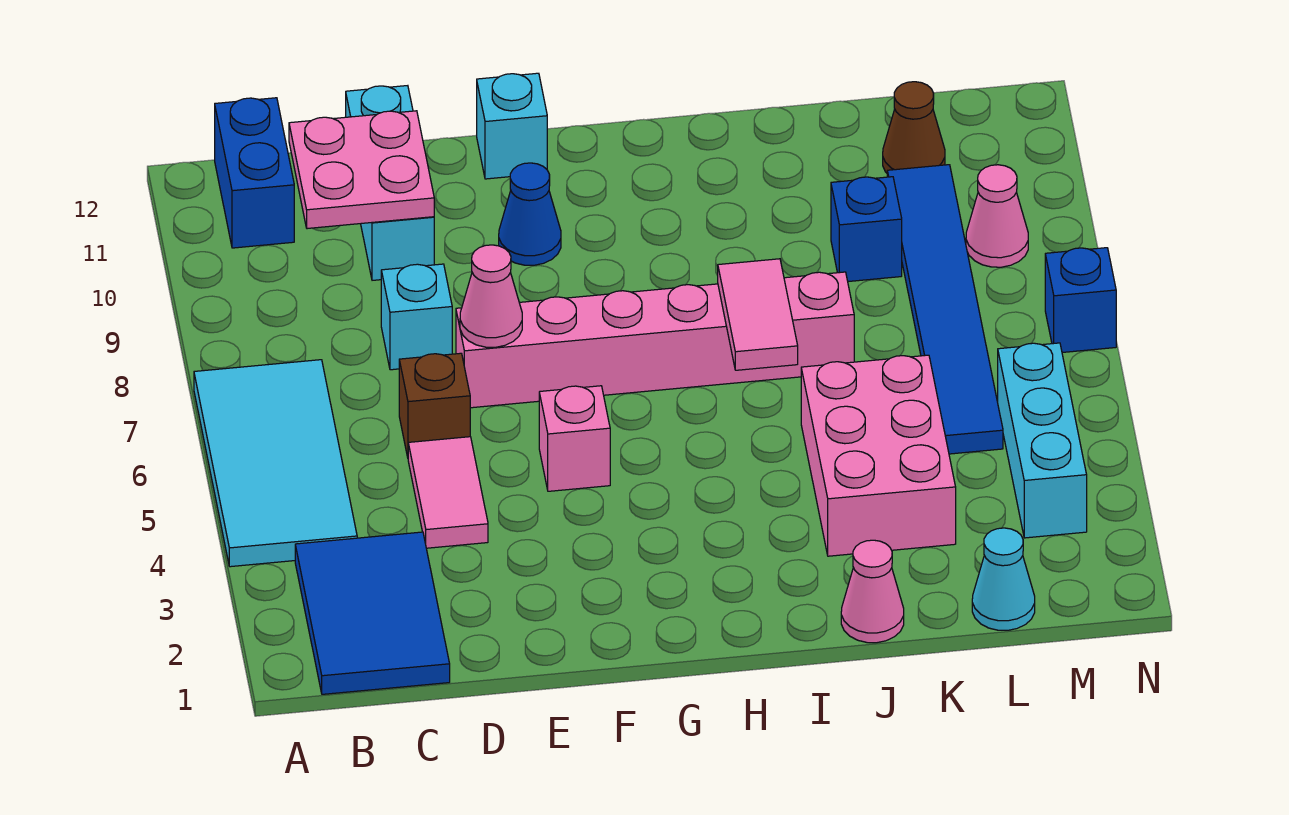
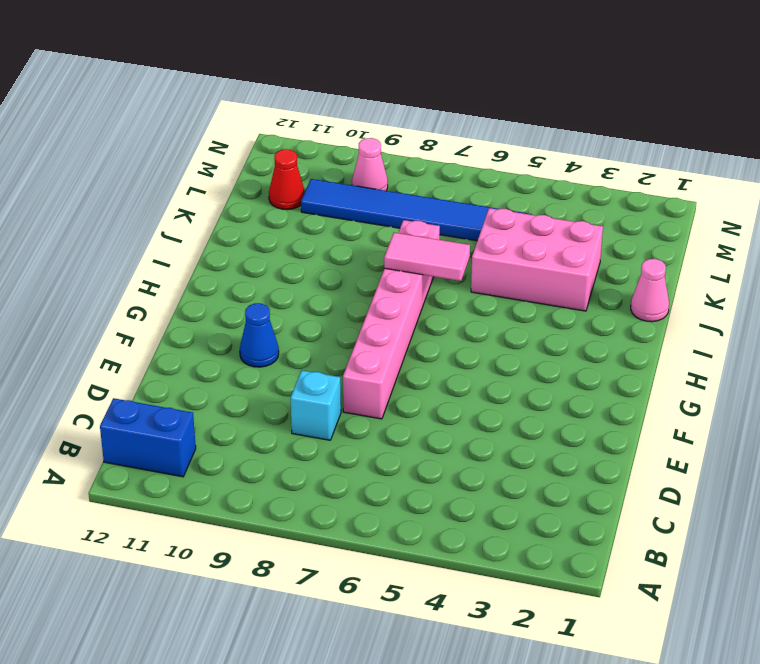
red cone L11 level 1 -> brown cone L11 level 1
none -> cyan tile A4:B7 level 1
none -> blue tile B1:C3 level 1
none -> pink tile D4:D5 level 1

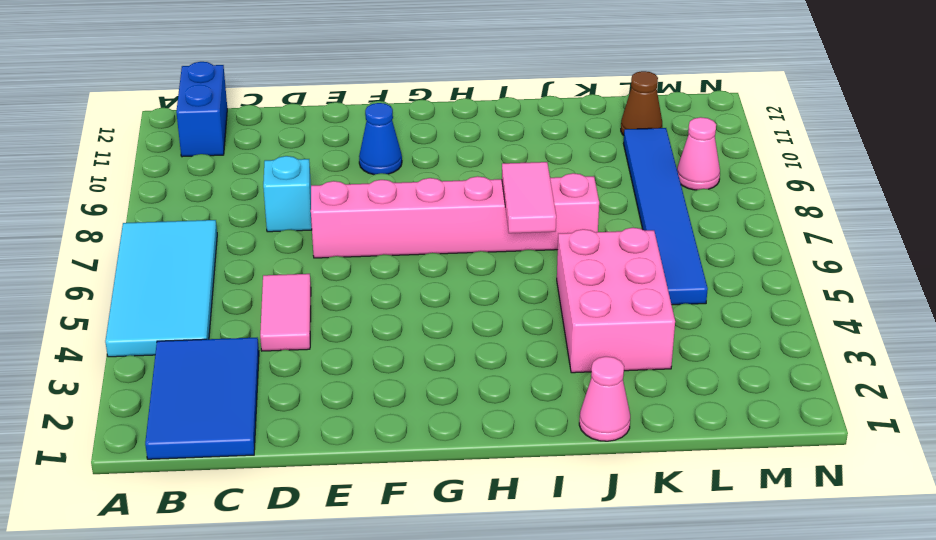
none -> brown brick D6 level 1
none -> cyan brick D10:D12 level 1
none -> pink brick F5 level 1

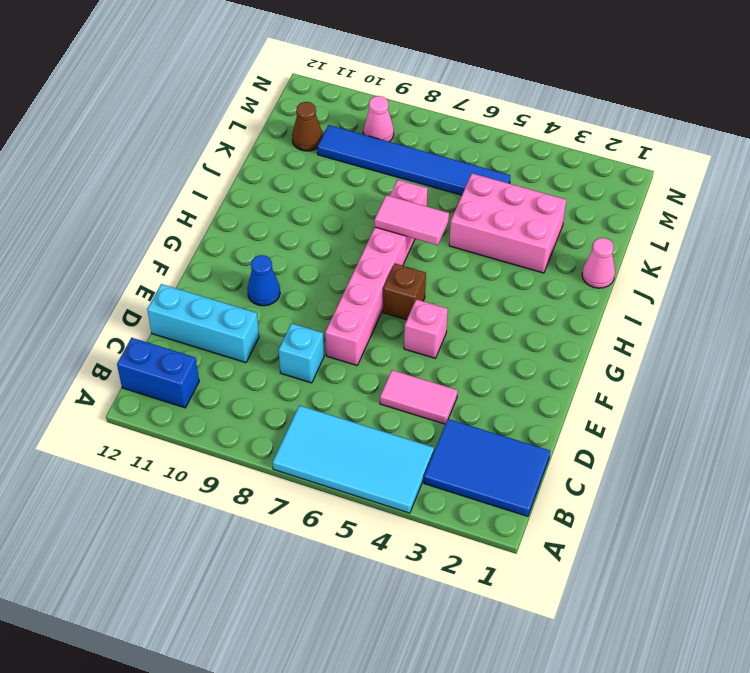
brown brick G6 level 1 -> brown brick D6 level 1
none -> cyan brick F12 level 1
none -> blue brick K9 level 1
none -> cyan cone L1 level 1

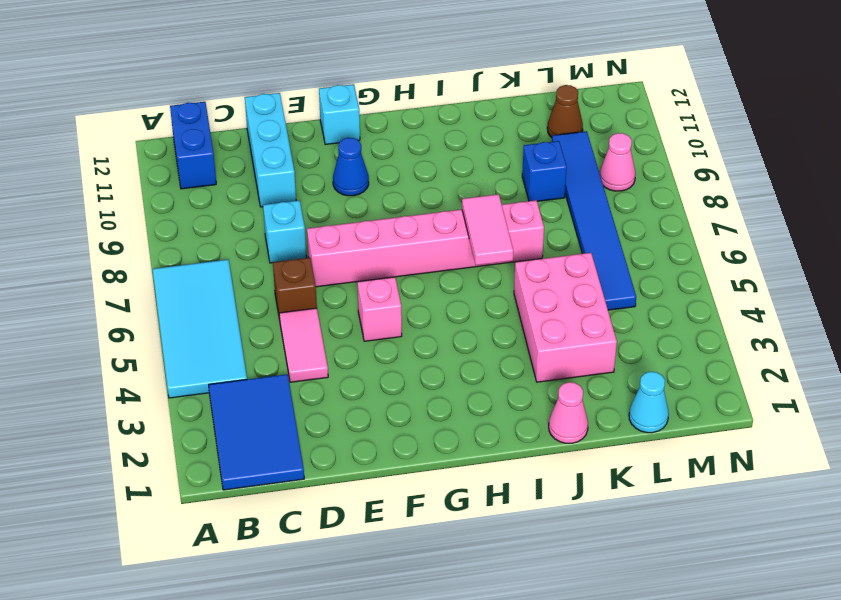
none -> cyan brick M3:M5 level 1
none -> blue brick N7 level 1
none -> pink plate C10:D11 level 2

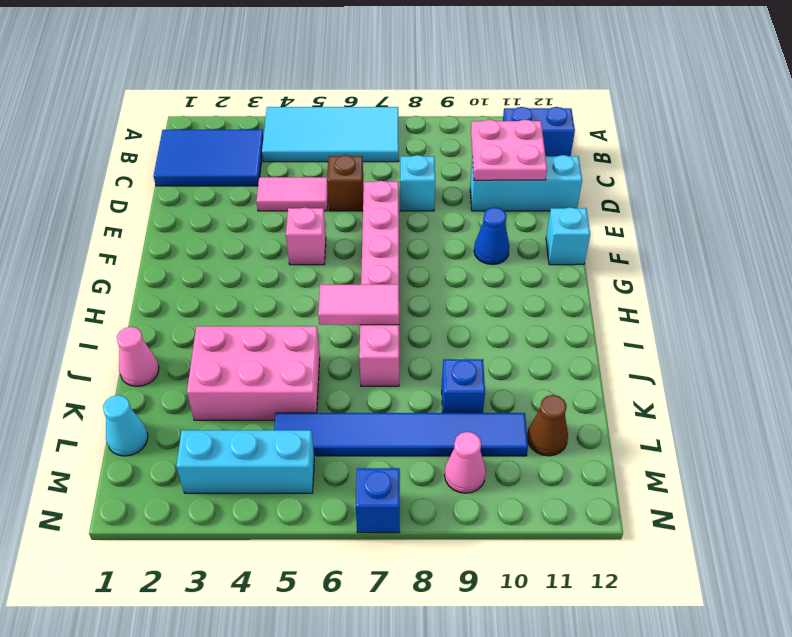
none -> pink cone E7 level 2

